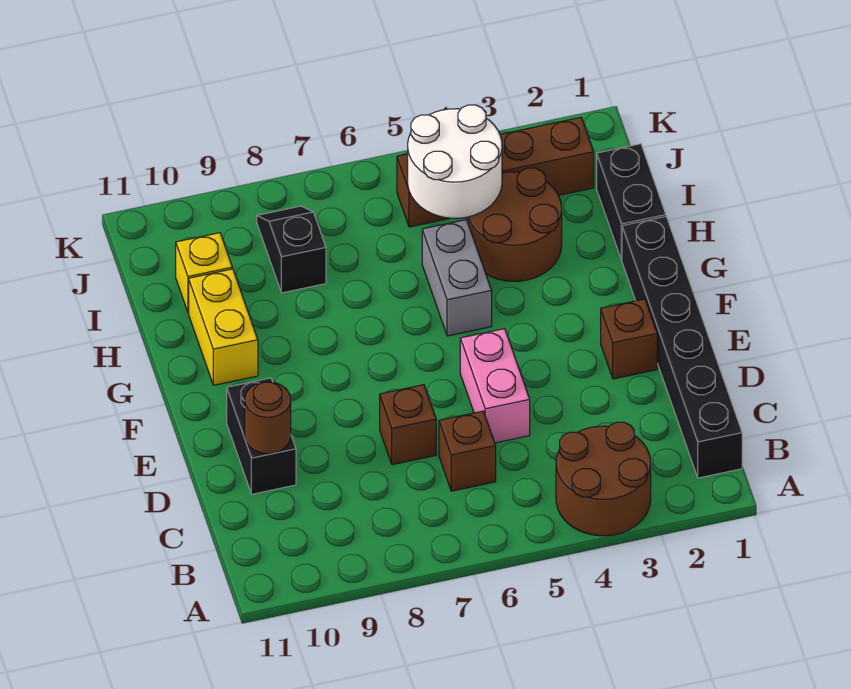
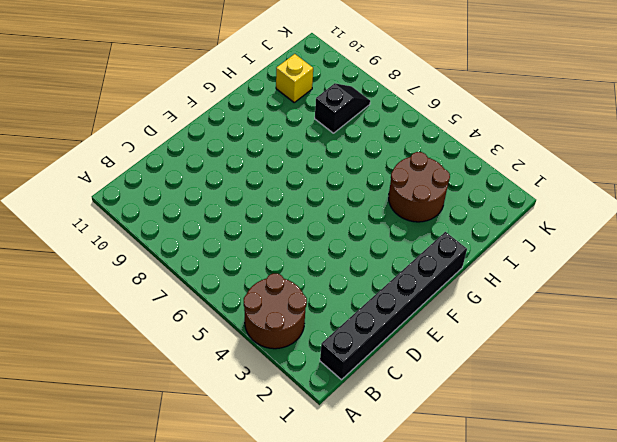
none -> brown brick C6 level 1
none -> pink brick D5:E5 level 1
none -> brown brick D7 level 1

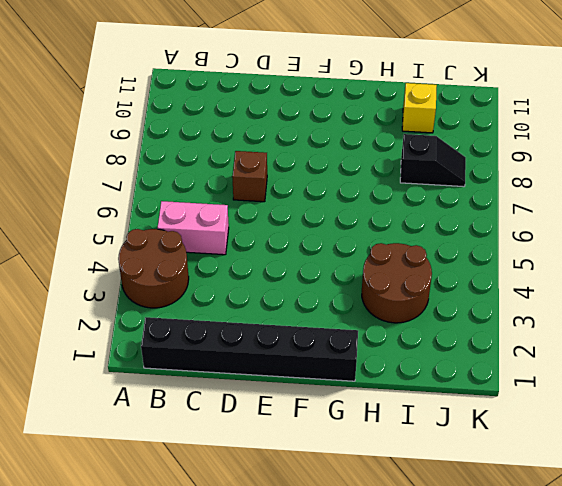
pink brick B5:C5 level 1 -> pink brick D5:E5 level 1
none -> brown brick C6 level 1
none -> black brick D10:E10 level 1
none -> brown brick E2 level 1

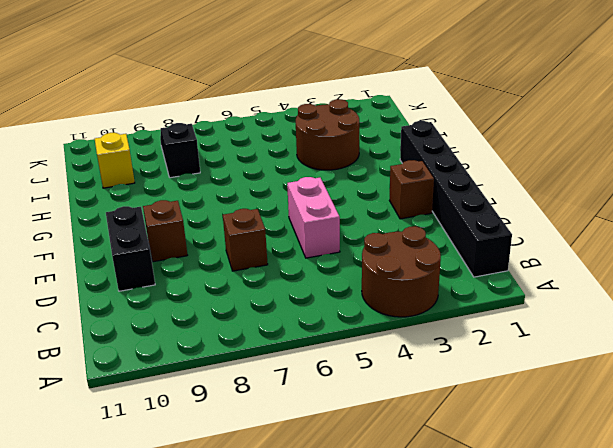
brown brick E9 level 1 -> brown brick C6 level 1
none -> grey brick G5:H5 level 1
none -> yellow brick G10:H10 level 1
none -> black brick H1:I1 level 1

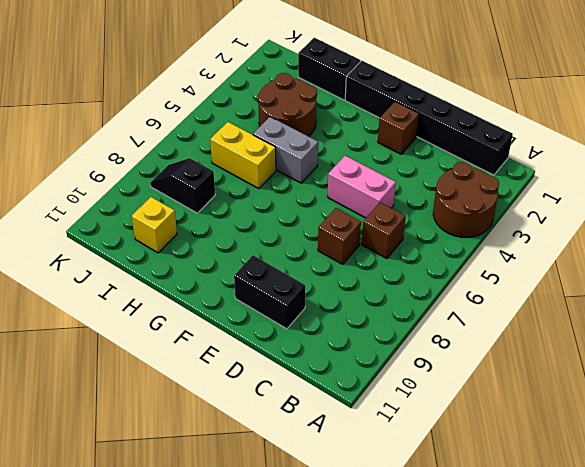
yellow brick H6:I6 level 1 -> yellow brick G10:H10 level 1
none -> brown brick J2:J5 level 1
none -> brown round brick D10 level 2
none -> white round brick I4:J5 level 2

